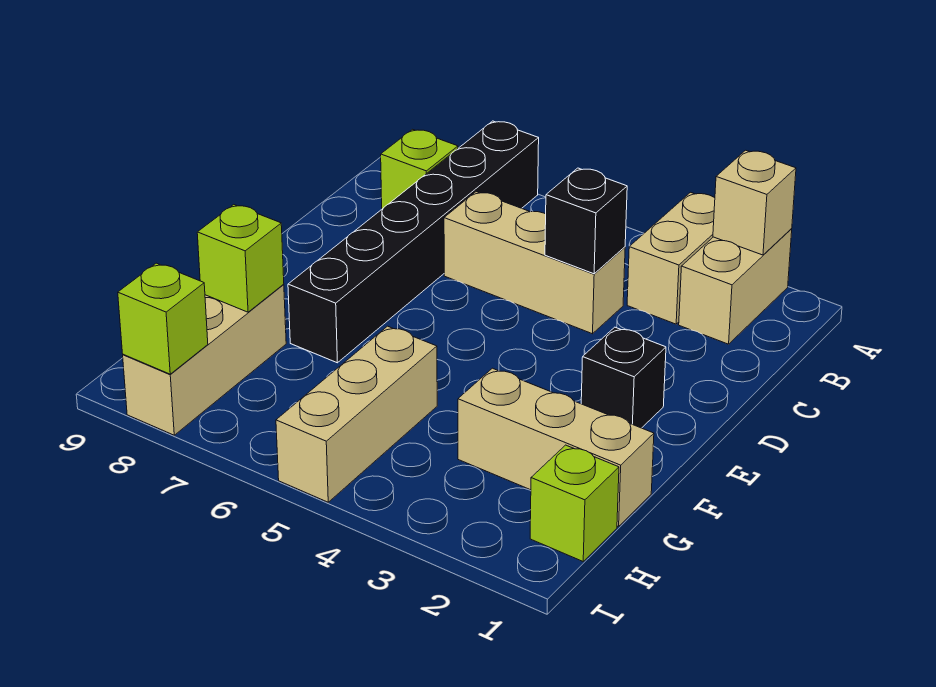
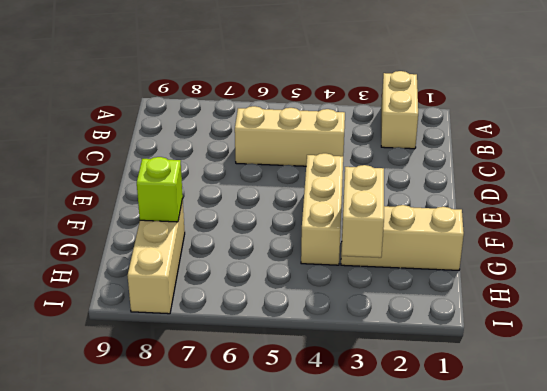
tan brick E4:G4 level 1 -> tan brick G5:I5 level 1
tan brick G3:H3 level 2 -> tan brick A3:B3 level 1
none -> black brick A7:F7 level 1
none -> lime brick B8 level 1
none -> black brick E2 level 1

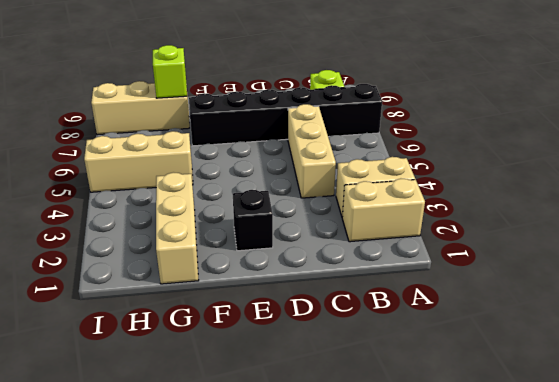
none -> lime brick H1 level 1
none -> tan brick A2 level 2
none -> black brick C4 level 2

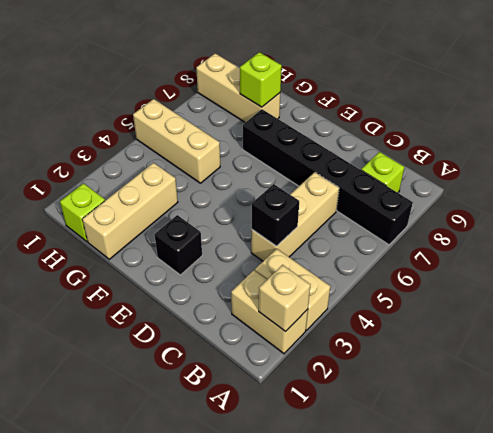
none -> lime brick I8 level 2

